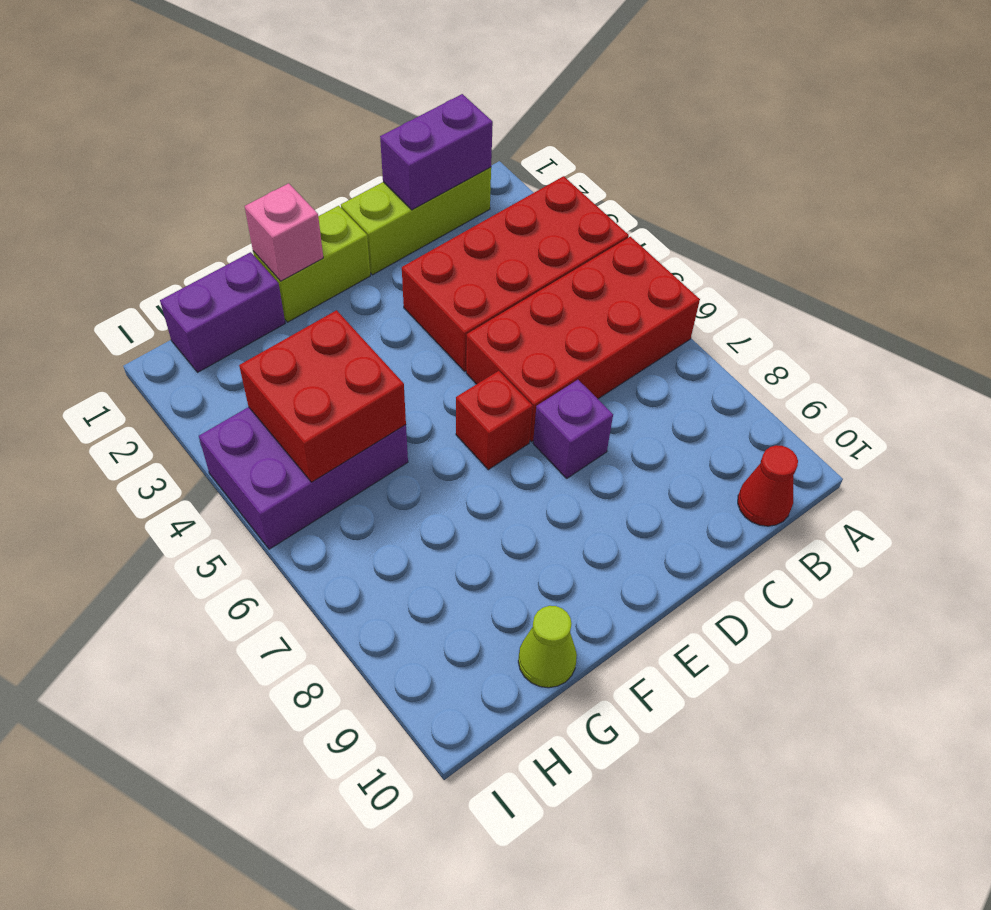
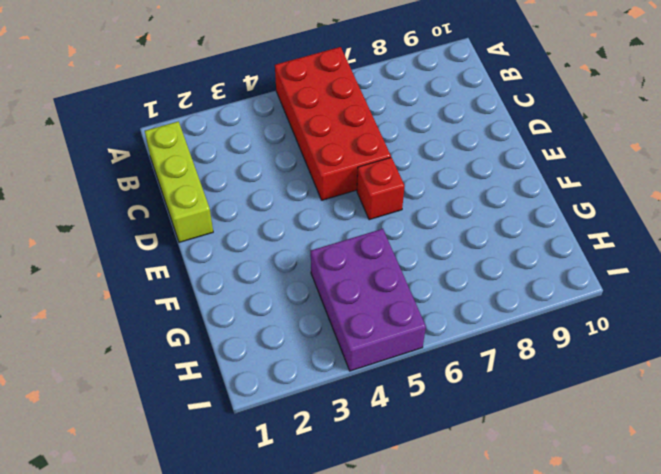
none -> red brick A3:D4 level 1
none -> red cone B10 level 1
none -> purple brick D7 level 1

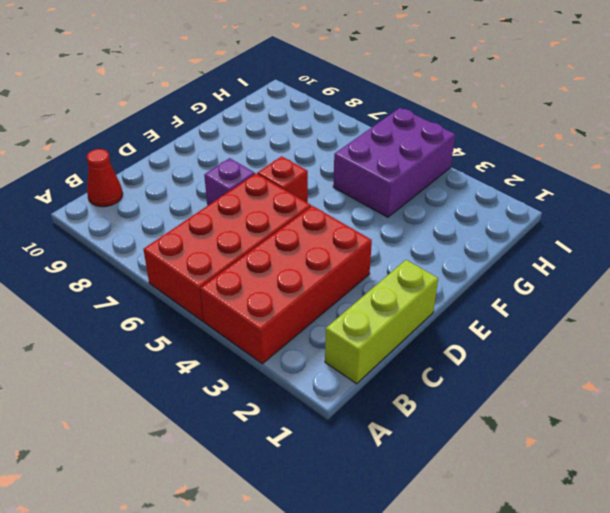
none -> lime brick E1:F1 level 1
none -> purple brick G1:H1 level 1
none -> lime cone G10 level 1

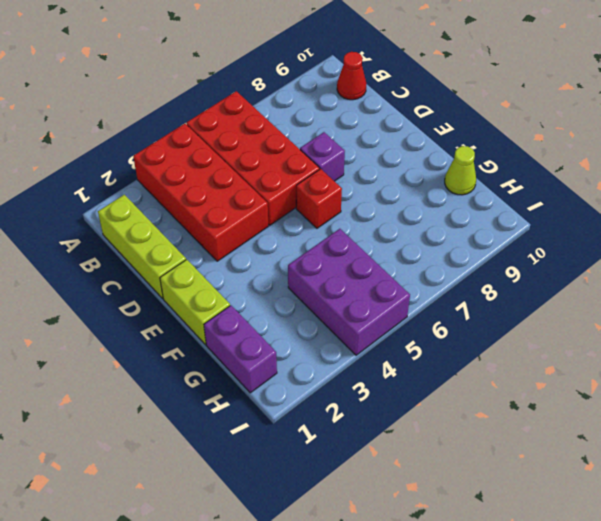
none -> purple brick B1:C1 level 2
none -> pink brick F1 level 2
none -> red brick G4:H5 level 2

